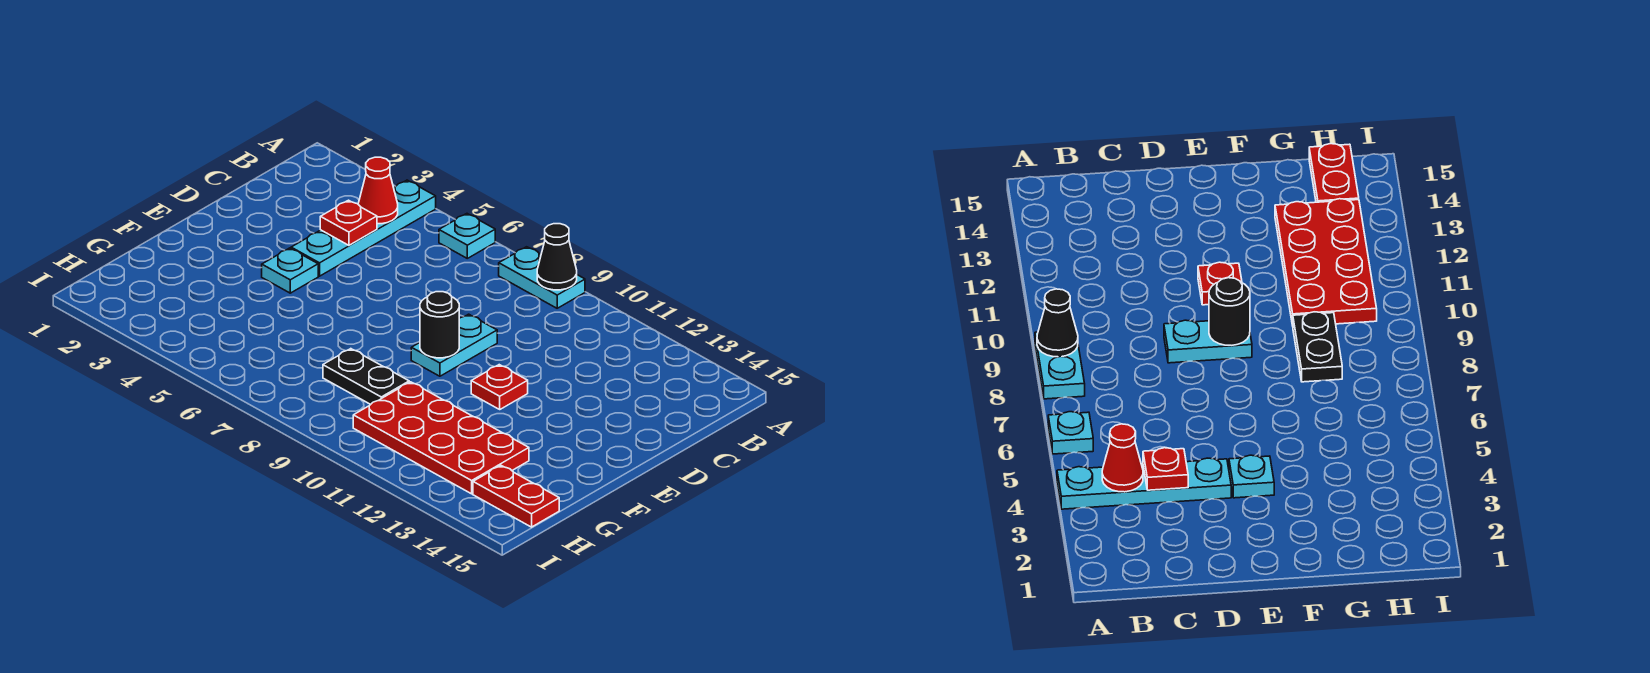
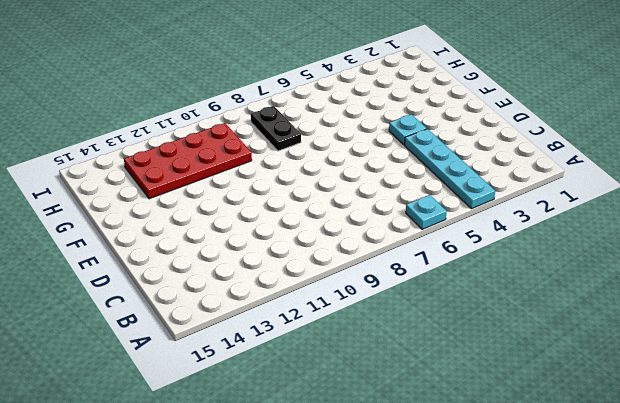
black plate G8:H8 level 1 -> black plate G8:G9 level 1
none -> cyan plate A8:A9 level 1
none -> cyan plate D9:E9 level 1
none -> red plate E11 level 1

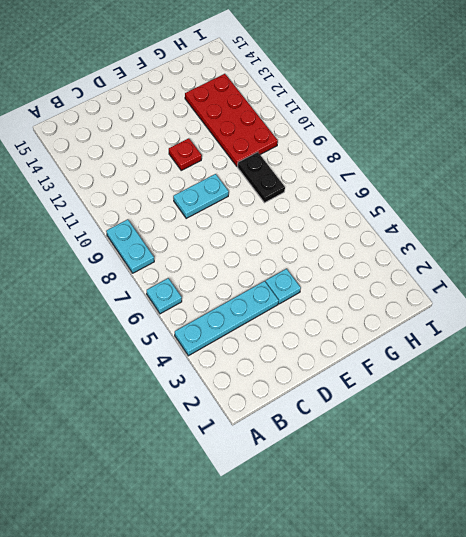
none -> red plate H14:H15 level 1
none -> black cone A9 level 2
none -> red cone B4 level 2

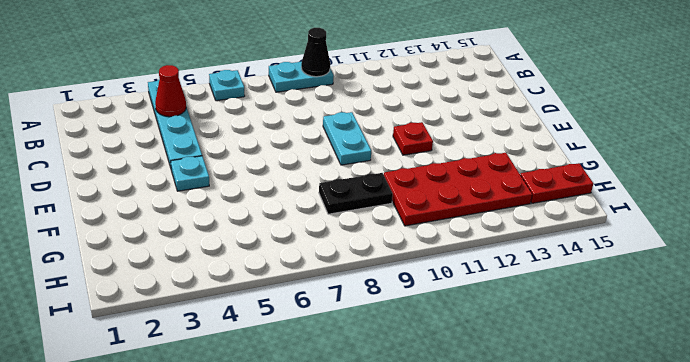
none -> red plate C4 level 2
none -> black round brick E9 level 2

